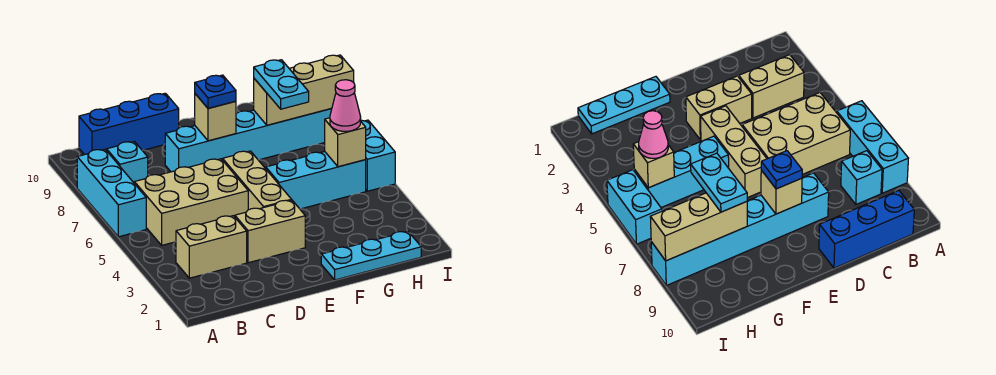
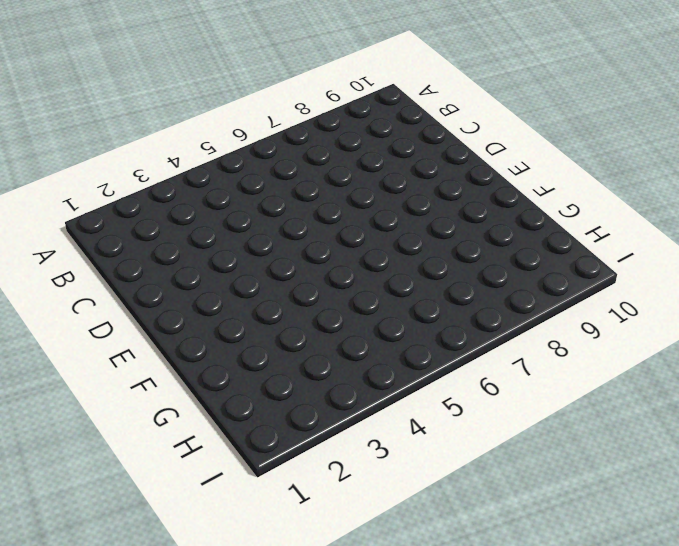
none -> cyan brick A6:A8 level 1
none -> tan brick B3:C3 level 1
none -> tan brick B5:D6 level 1

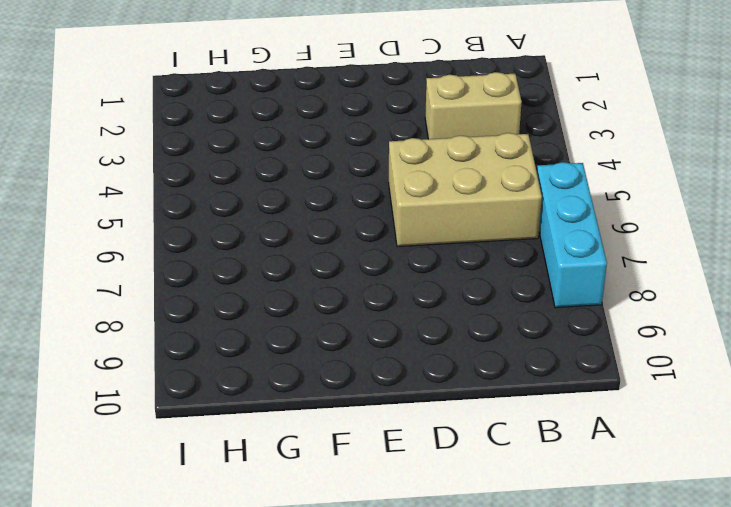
none -> cyan brick B8 level 1
none -> blue brick B10:D10 level 1
none -> tan brick D3:E3 level 1

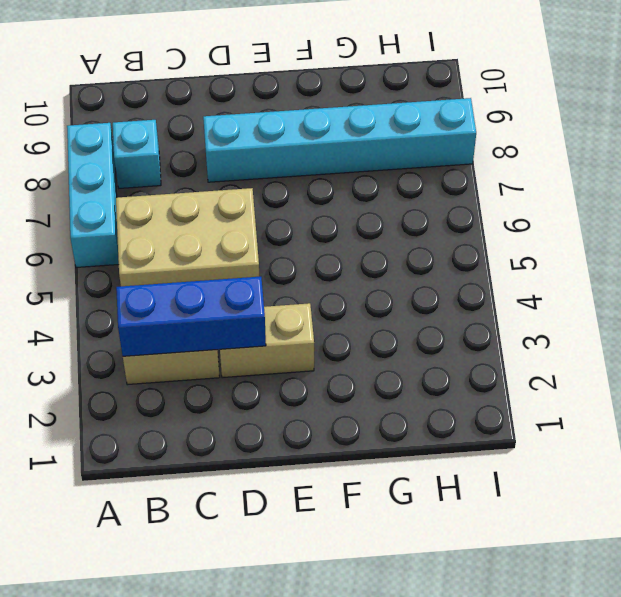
blue brick B3:D3 level 2 -> blue brick B10:D10 level 1
none -> tan brick E4:E6 level 1
none -> cyan plate F1:H1 level 1
none -> cyan brick F5:H5 level 1

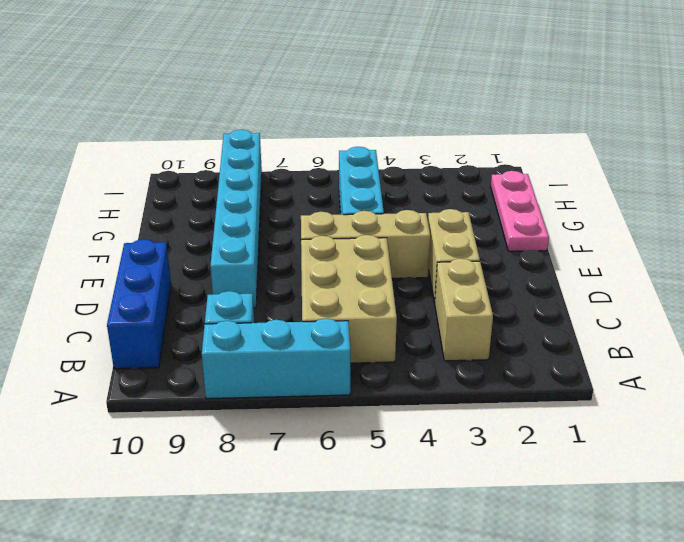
pink plate F1:H1 level 1 -> cyan plate F1:H1 level 1
none -> cyan brick I5:I6 level 1
none -> tan brick E8 level 2
none -> tan brick G8:I8 level 2

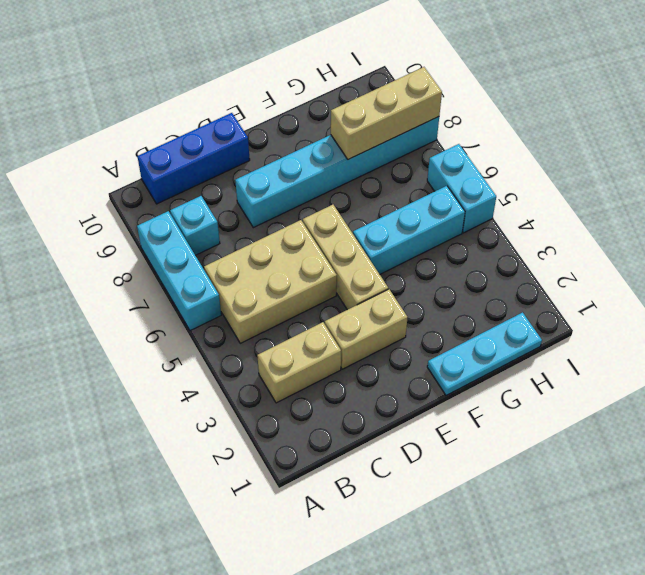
none -> tan brick E8 level 2
none -> tan brick H5 level 2
none -> blue plate E8 level 3

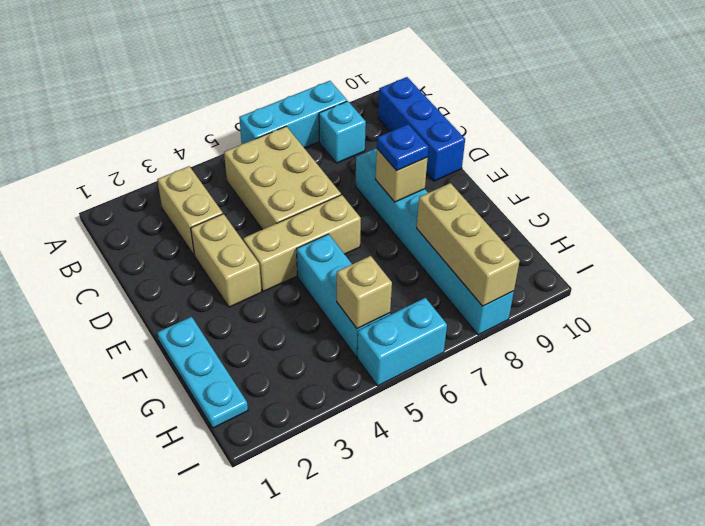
none -> cyan plate G7:G8 level 3
none -> pink cone H5 level 3

